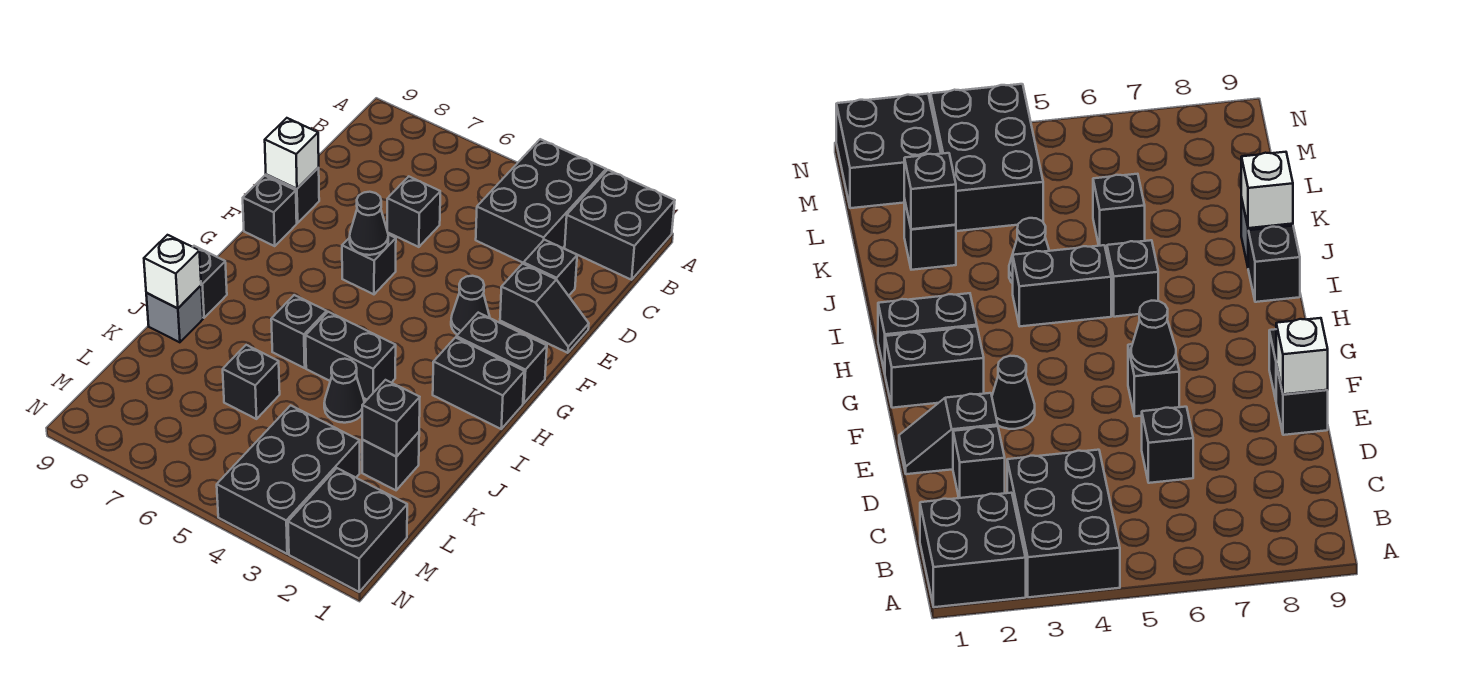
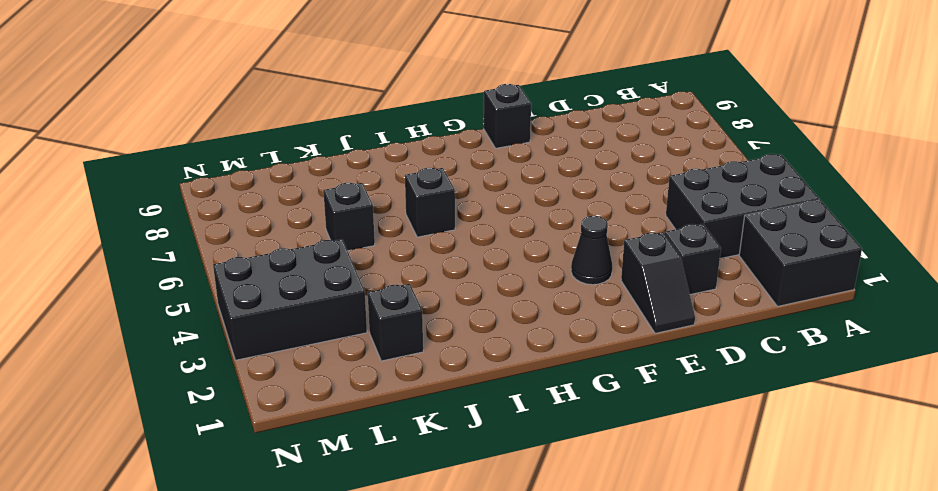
none -> black brick D6 level 1
none -> black brick E9 level 1
none -> black brick F6 level 1

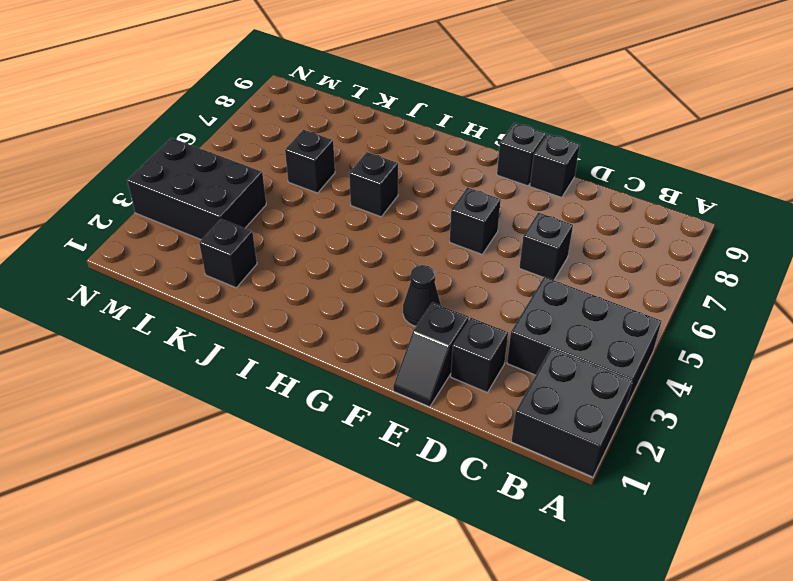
none -> black brick G1:G2 level 1
none -> black brick H1:H2 level 1
none -> black brick I4:I5 level 1

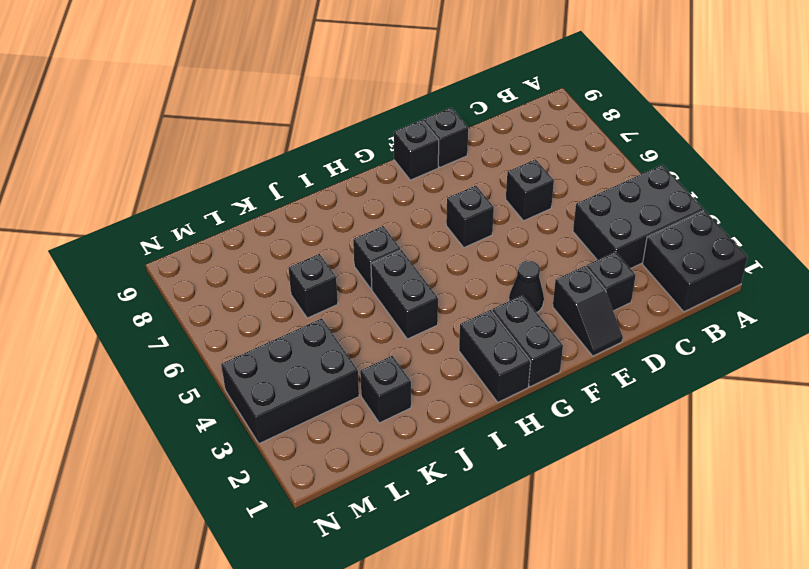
none -> black brick I9 level 1
none -> black cone J4 level 1
none -> grey brick J9 level 1

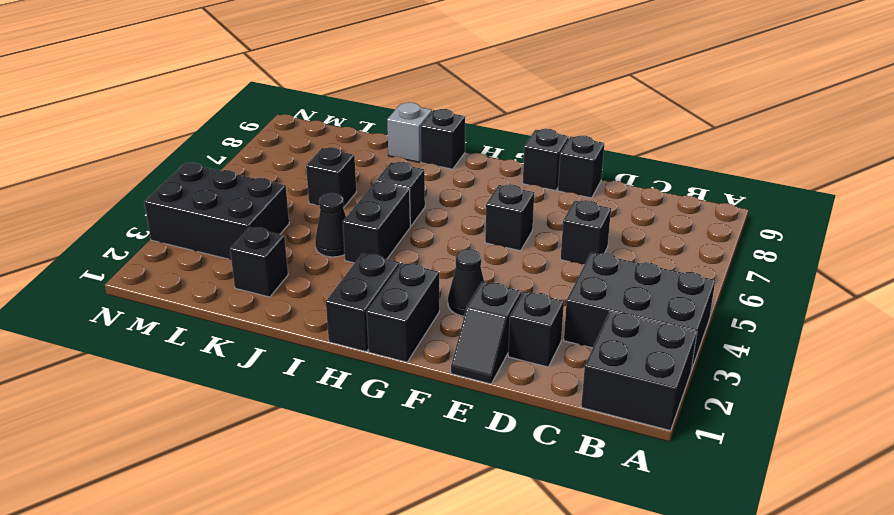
none -> black brick M1:N2 level 1
none -> white brick E9 level 2
none -> black cone F6 level 2

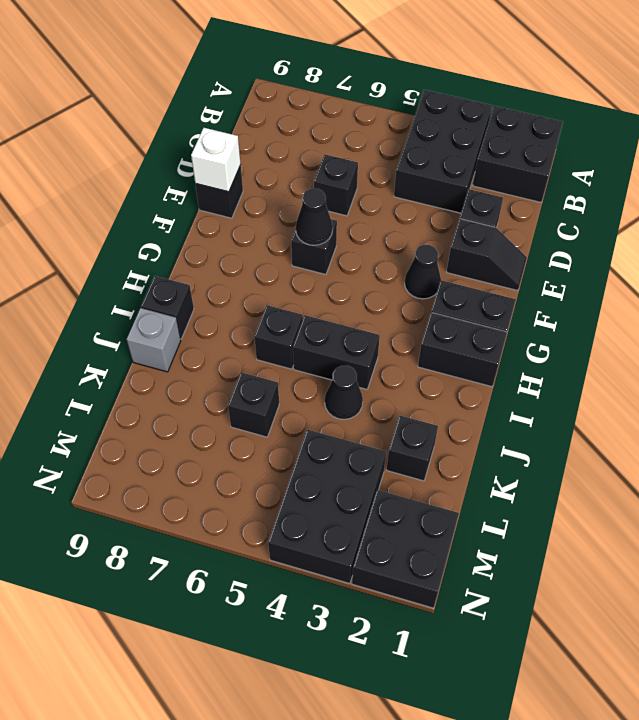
none -> black brick F9 level 1
none -> white brick J9 level 2
none -> black brick K2 level 2

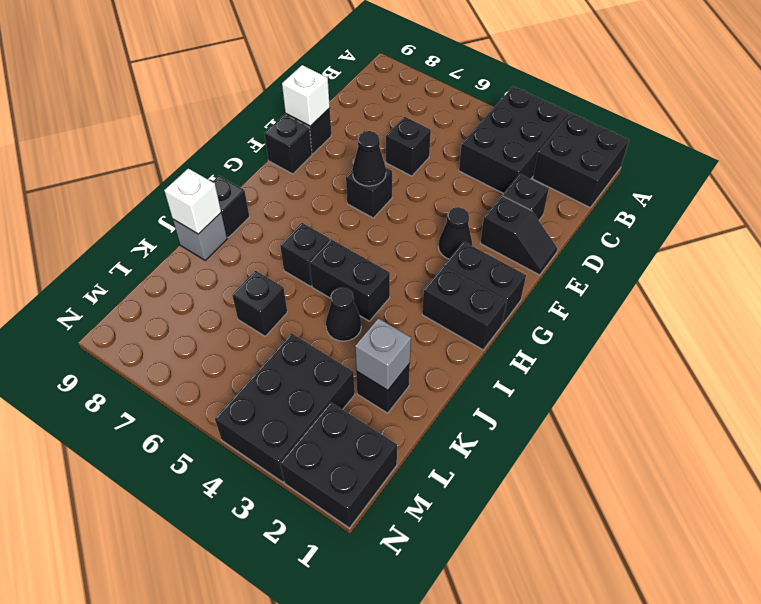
grey brick K2 level 2 -> black brick K2 level 2

